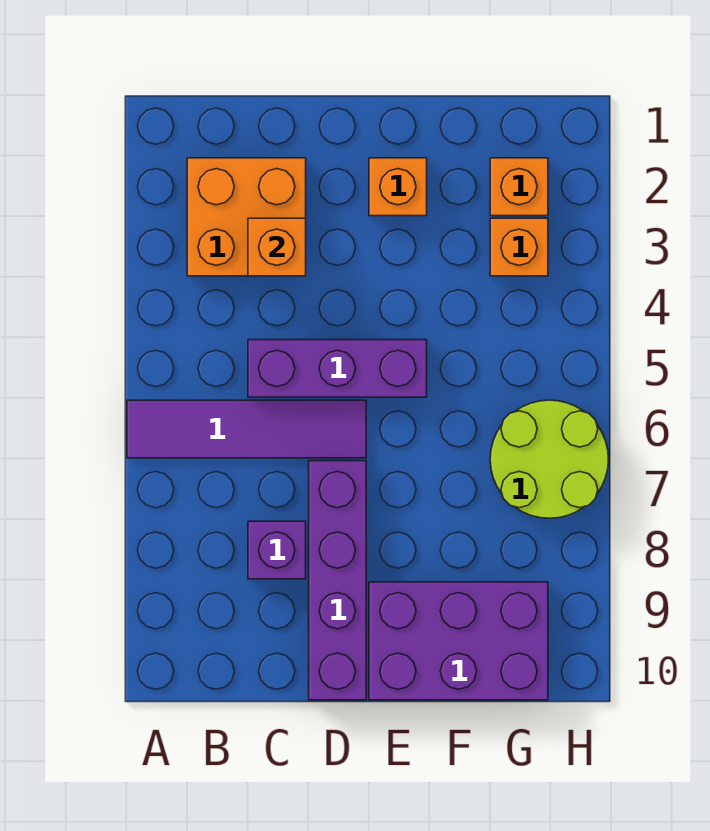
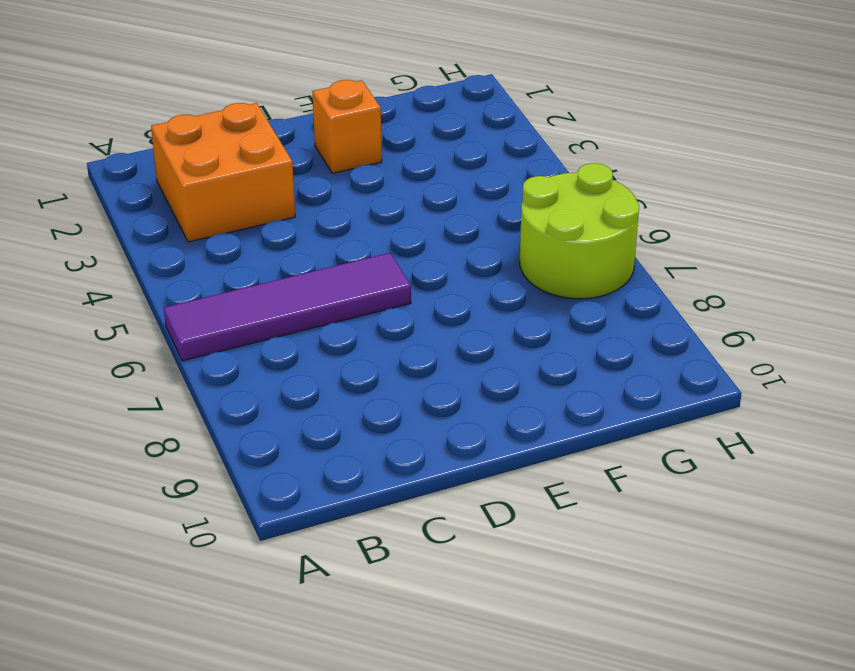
none -> purple brick C5:E5 level 1
none -> purple brick C8 level 1

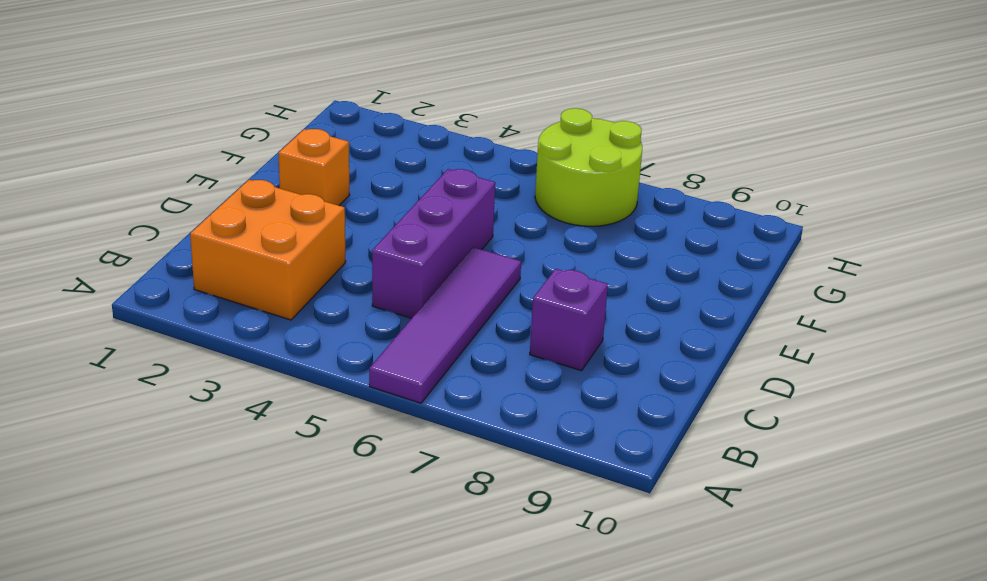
none -> purple brick D7:D10 level 1
none -> purple brick E9:G10 level 1

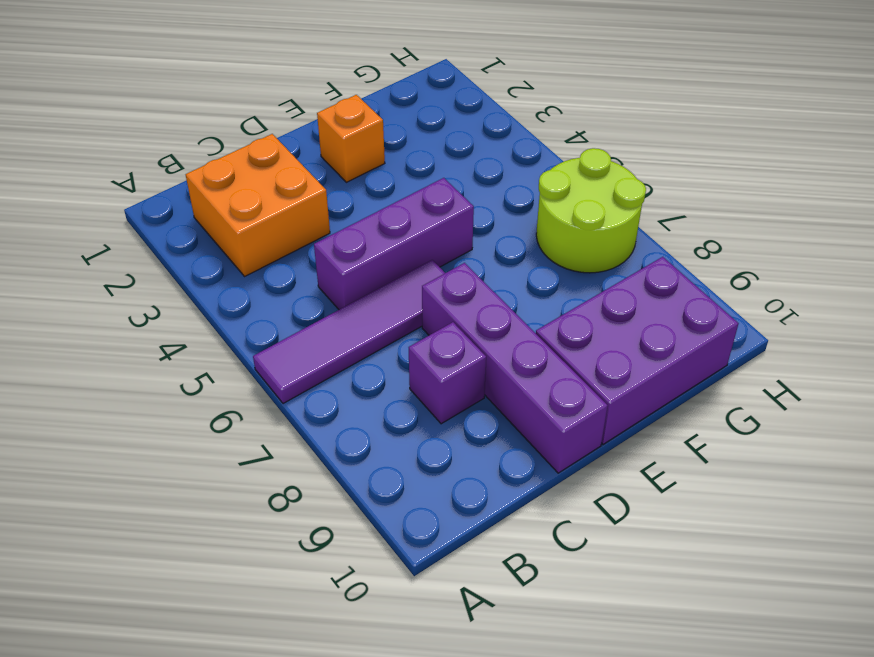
none -> orange brick G2 level 1
none -> orange brick G3 level 1

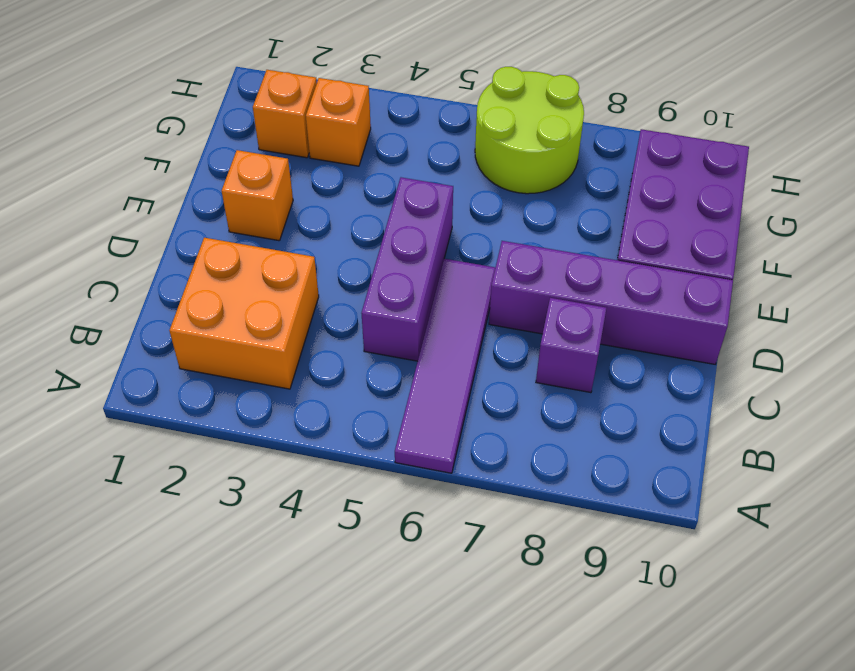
none -> orange brick C3 level 2

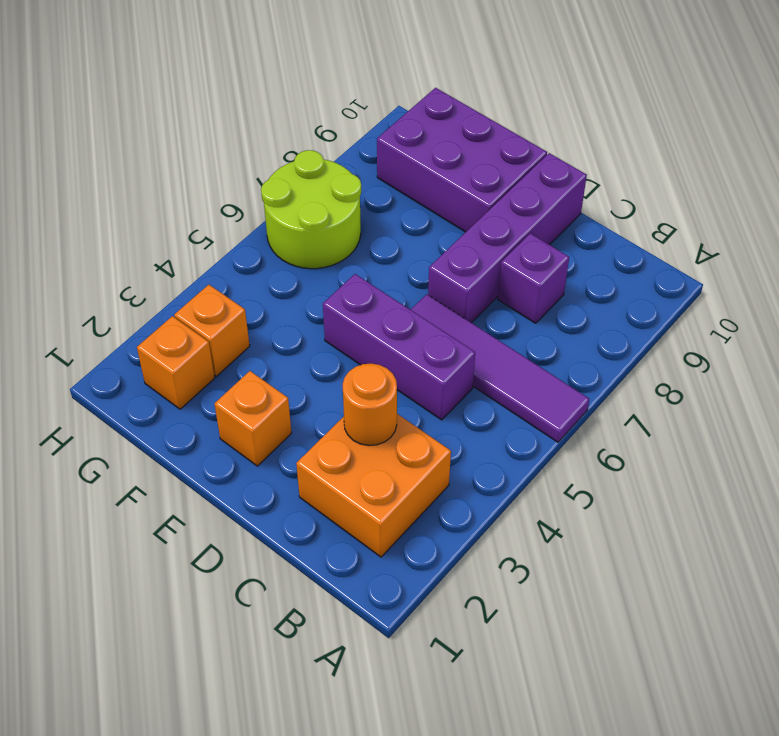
orange round brick C3 level 2 -> orange brick C3 level 2

